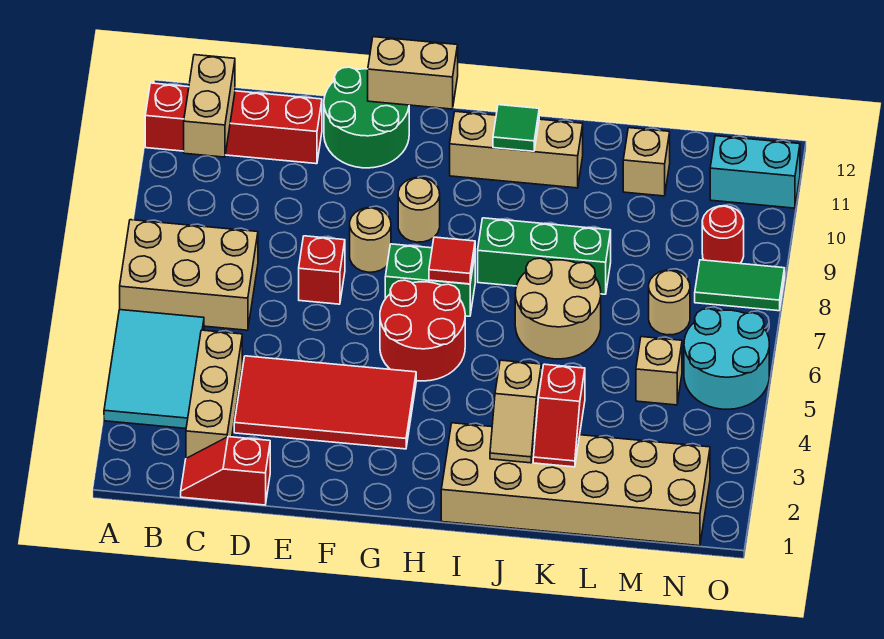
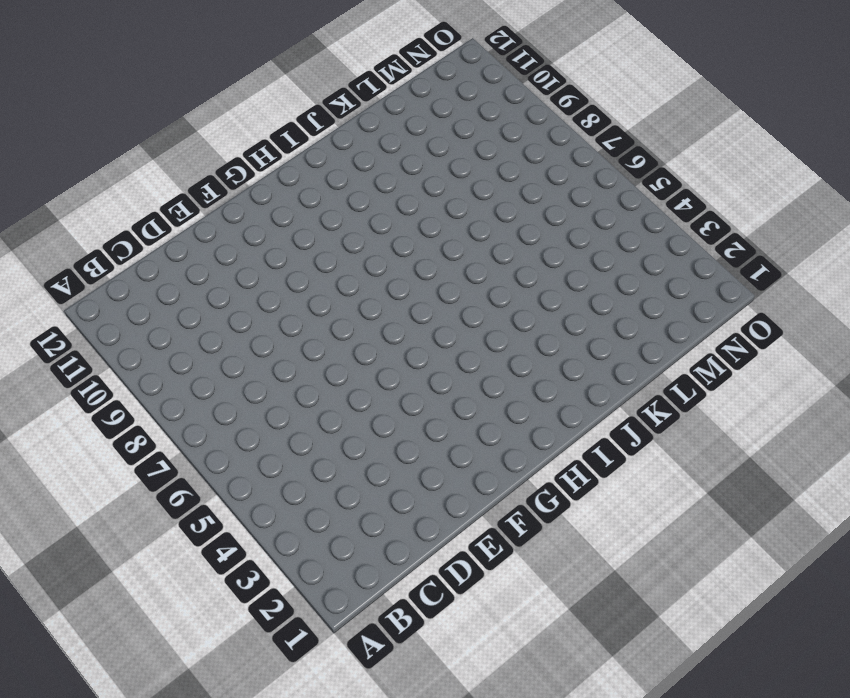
none -> cyan tile A3:B5 level 1
none -> tan brick A6:C7 level 1
none -> red brick A11:D11 level 1

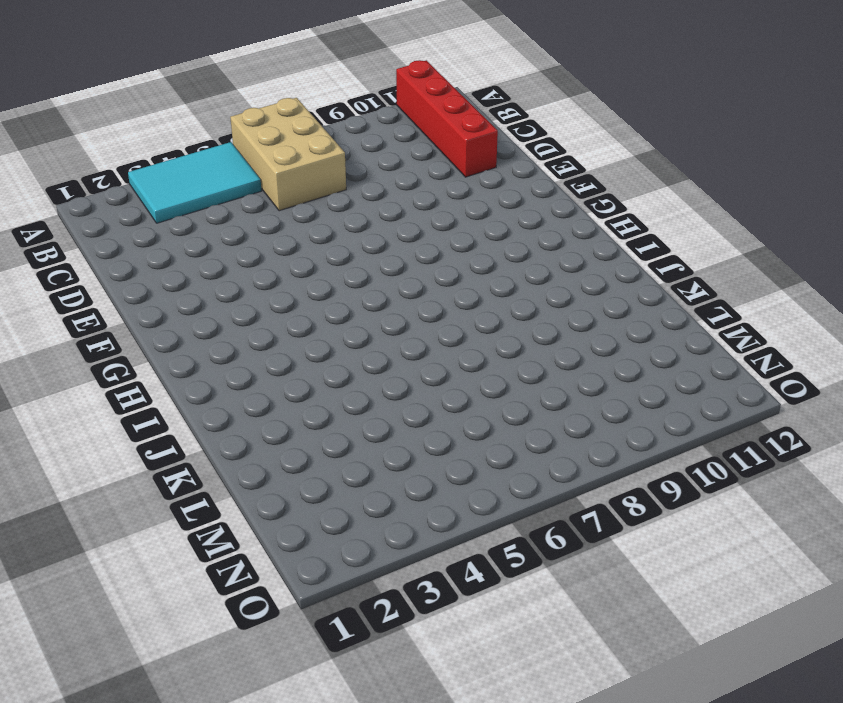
none -> red slope C1:D1 level 1 top D
none -> tan brick C2:C4 level 1
none -> red tile D3:G4 level 1

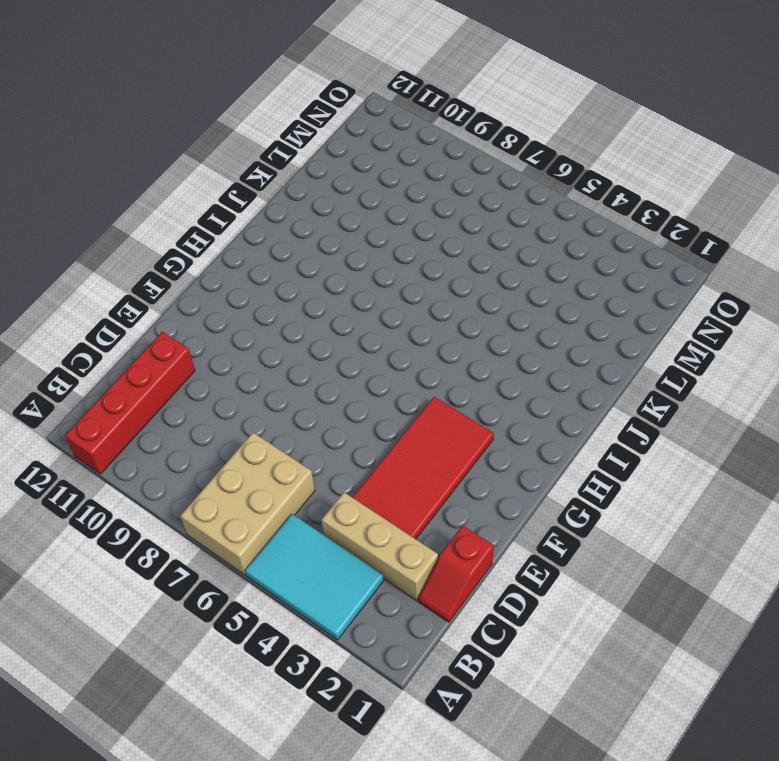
none -> red brick E7 level 1
none -> green round brick E11:F12 level 1
none -> tan round brick F8 level 1

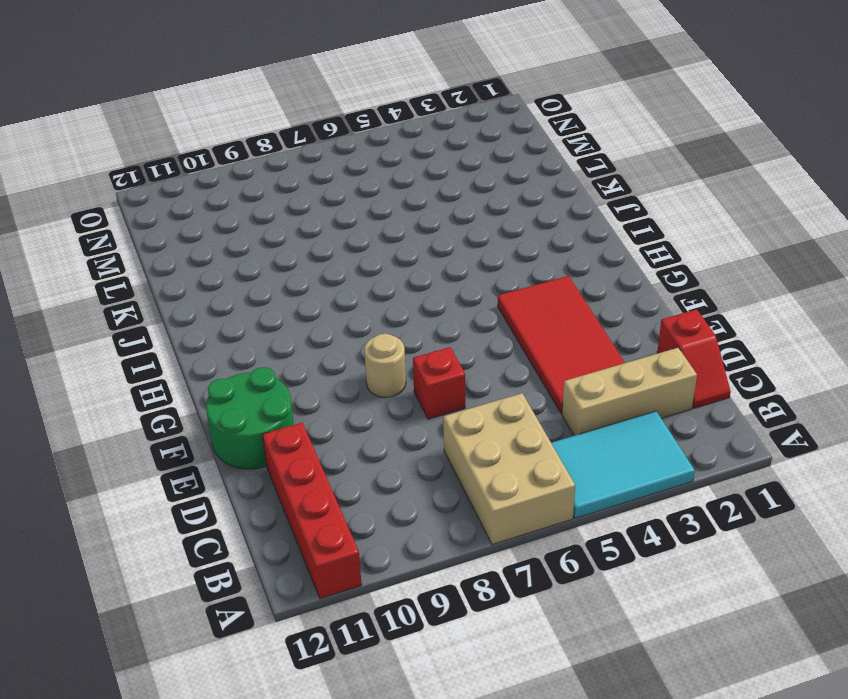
none -> red round brick G5:H6 level 1
none -> green brick G7:H7 level 1
none -> tan round brick G9 level 1

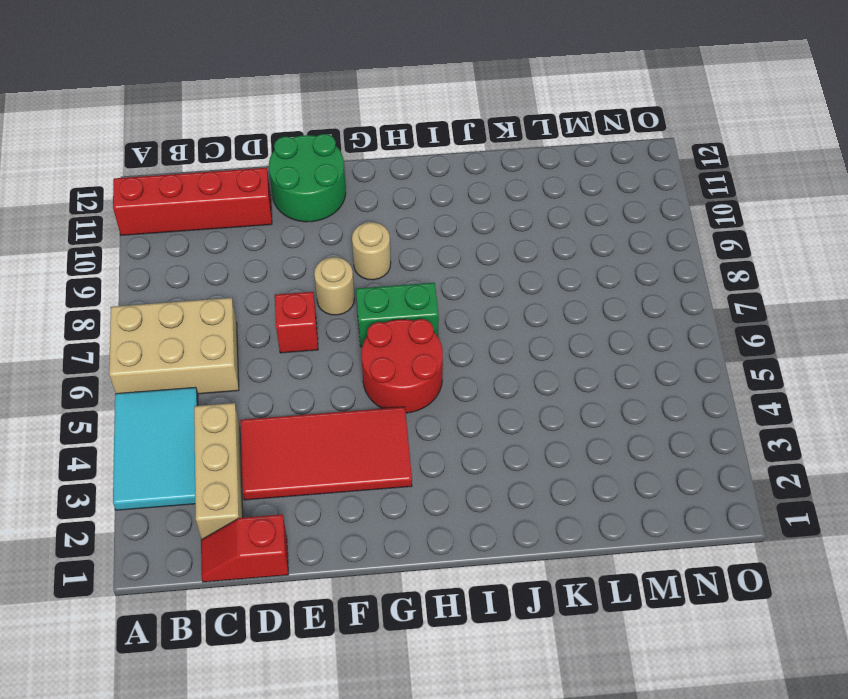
none -> tan brick H11:J11 level 1
none -> tan brick I1:N2 level 1
none -> green brick I8:K8 level 1

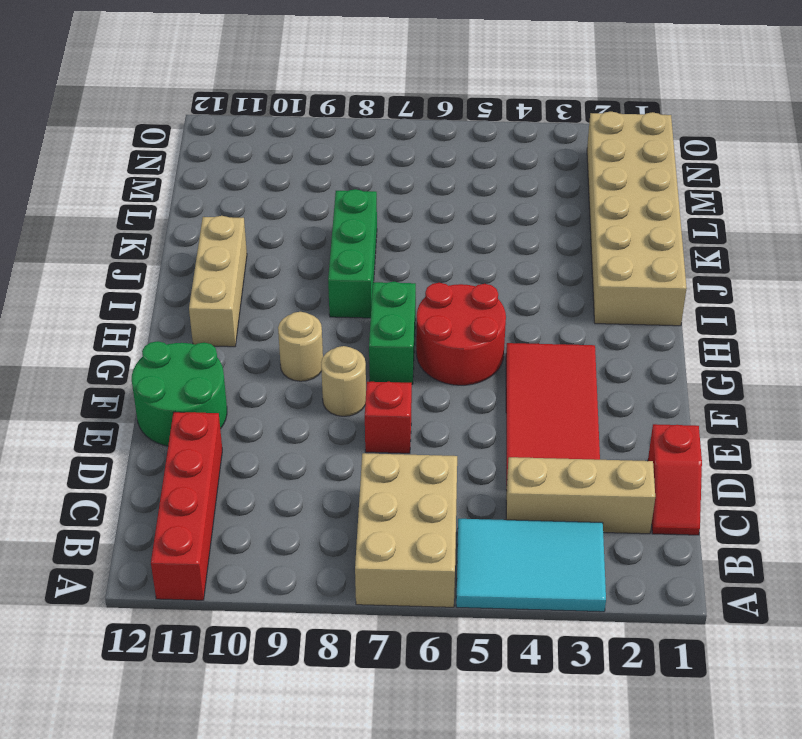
none -> tan round brick J6:K7 level 1
none -> tan brick L11 level 1
none -> tan brick M5 level 1

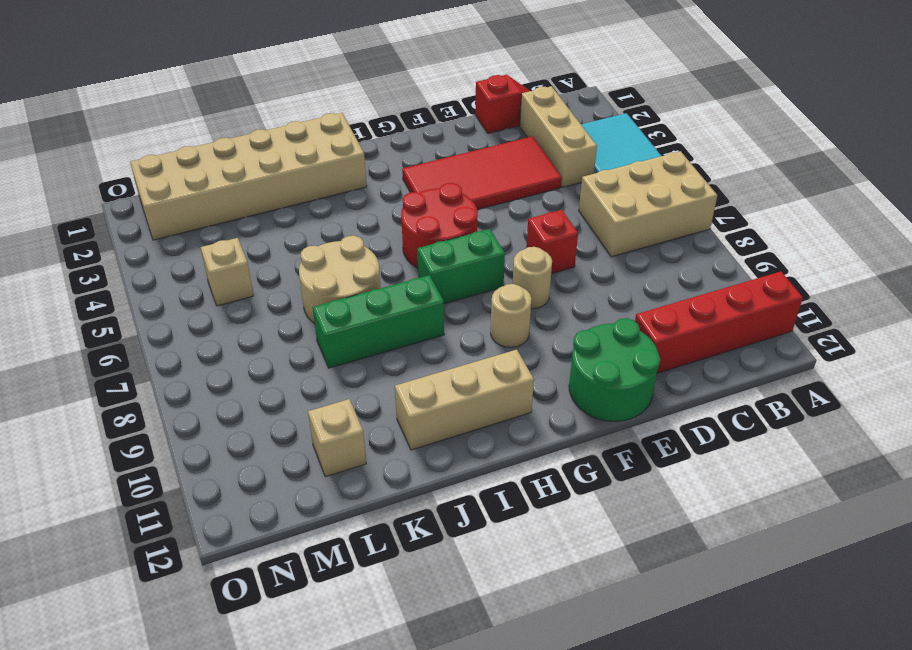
none -> tan round brick M7 level 1
none -> cyan round brick N5:O6 level 1
none -> green tile N8:O8 level 1

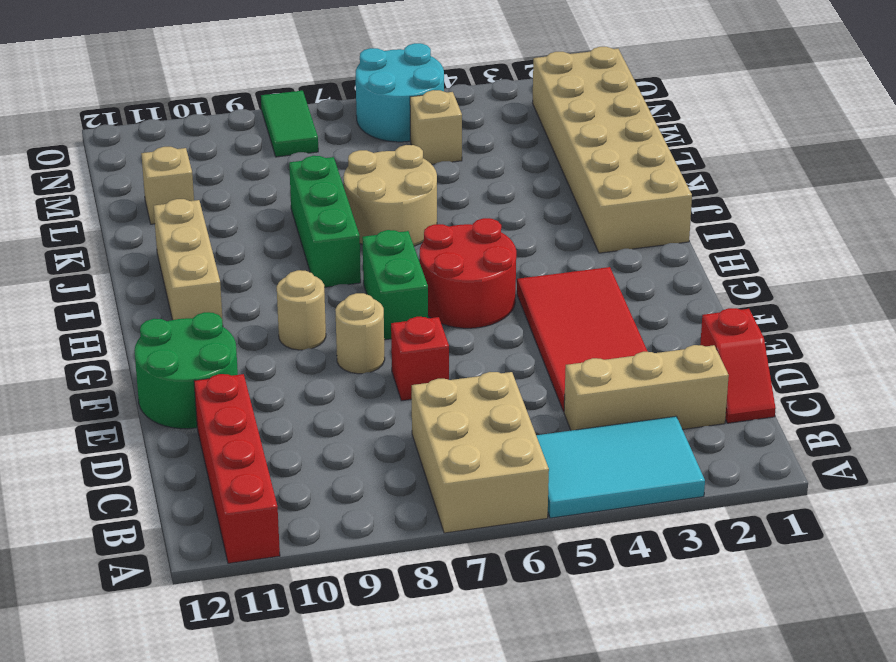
none -> tan round brick M7 level 1
none -> red round brick N9 level 1
none -> cyan brick N11:O11 level 1

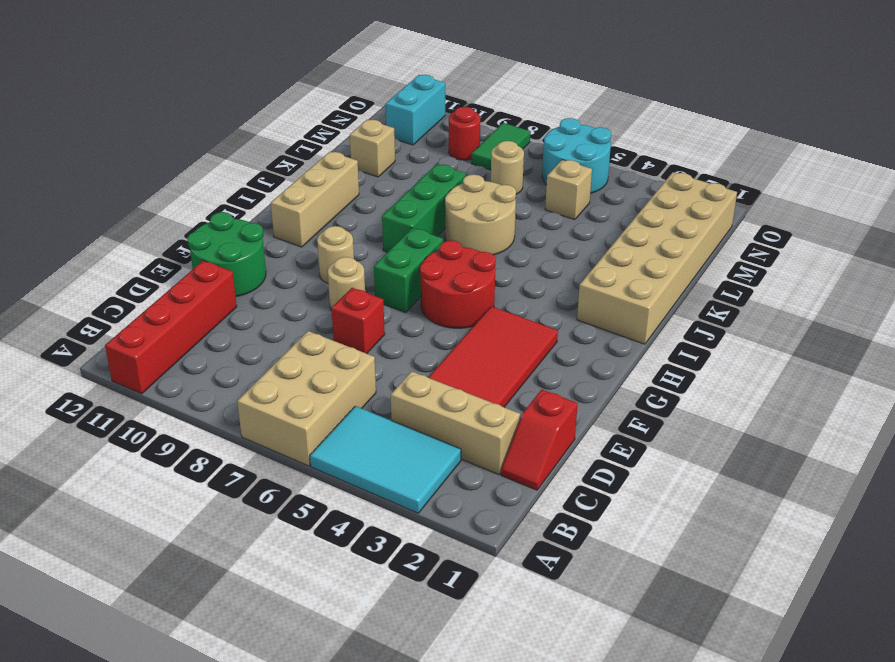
none -> tan brick B10:B11 level 2
none -> tan brick F12:G12 level 2
none -> red tile H7 level 2

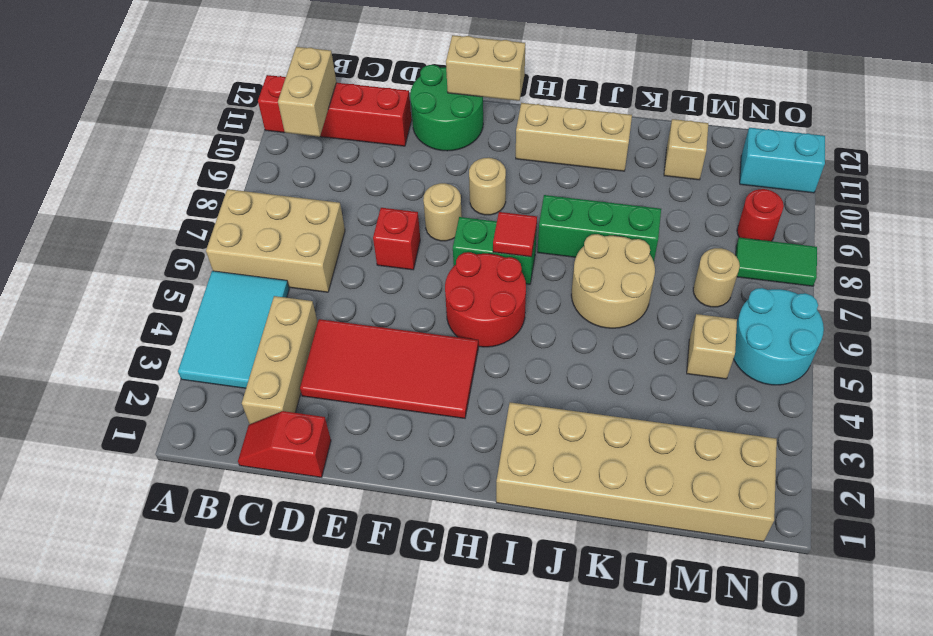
none -> green tile I11 level 2
none -> tan slope J2:J3 level 2 top 3
none -> red slope K2:K3 level 2 top 3

